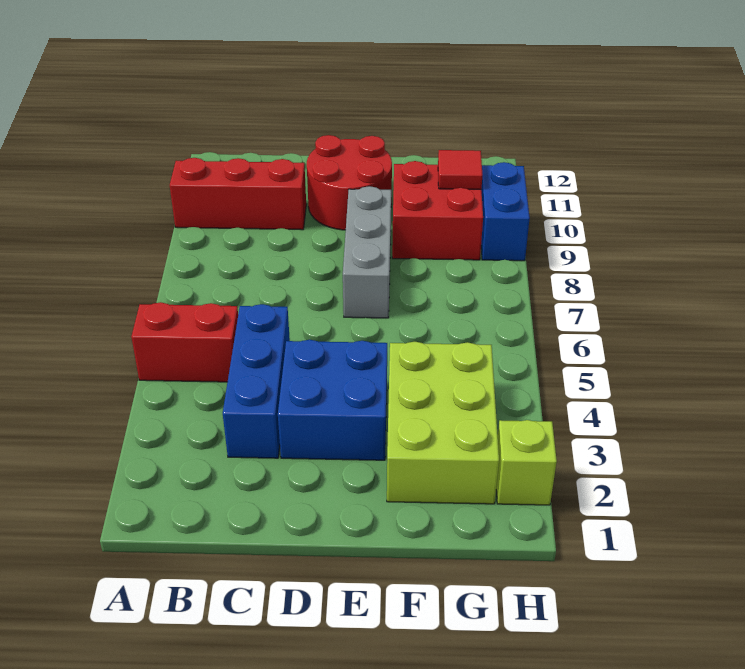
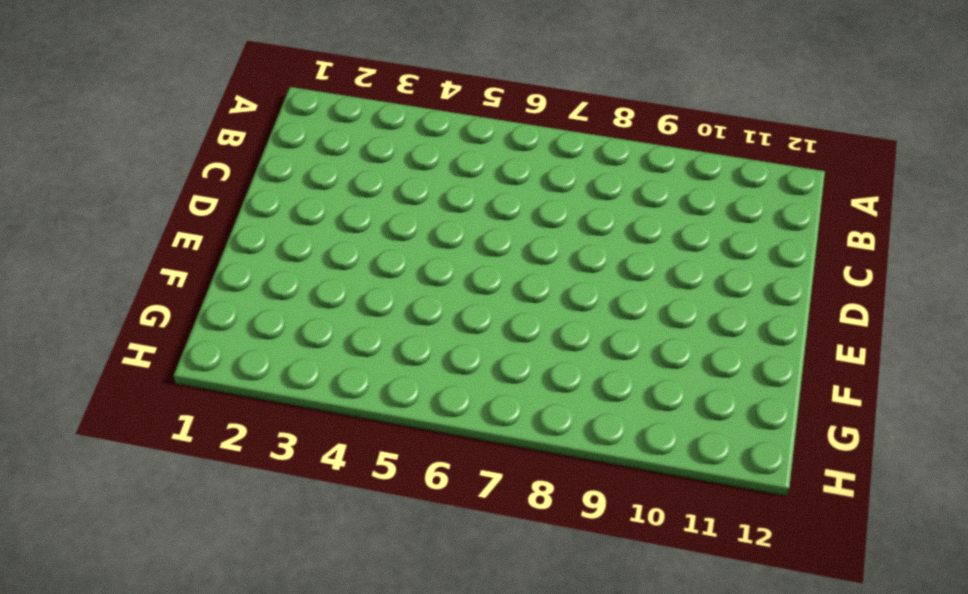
none -> red brick A5:B5 level 1
none -> red brick A10:C10 level 1

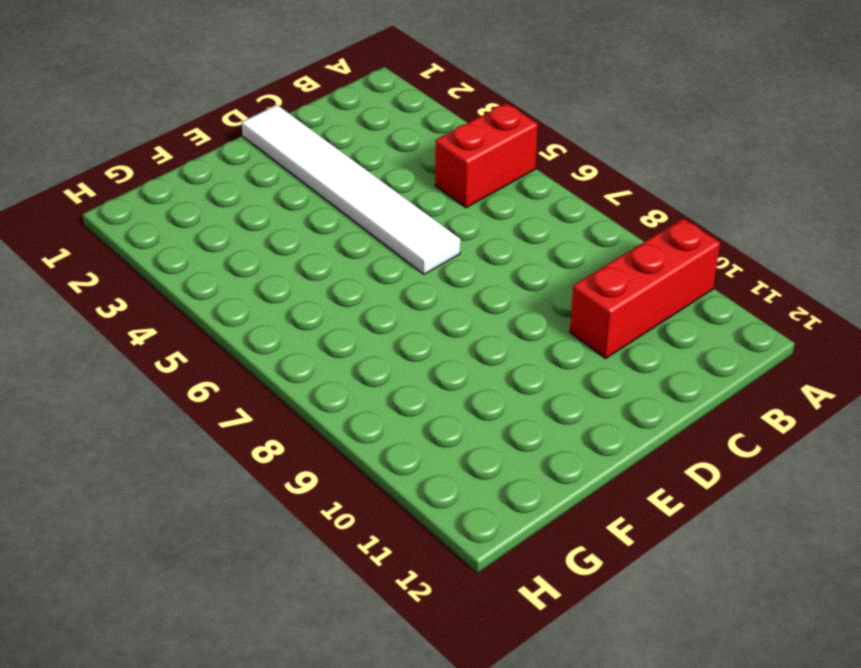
white tile D1:D6 level 1 -> blue brick D3:E4 level 1
none -> blue brick C3:C5 level 1
none -> red round brick D10:E11 level 1

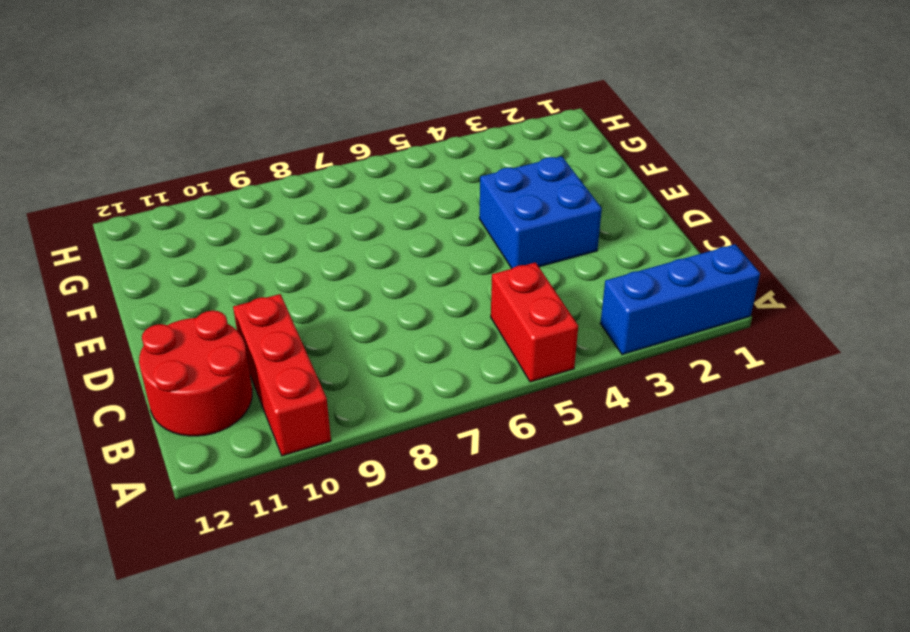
blue brick A1:A3 level 1 -> blue brick C3:C5 level 1
red round brick B11:C12 level 1 -> red round brick D10:E11 level 1
none -> grey brick E7:E9 level 1
none -> lime brick F2:G4 level 1

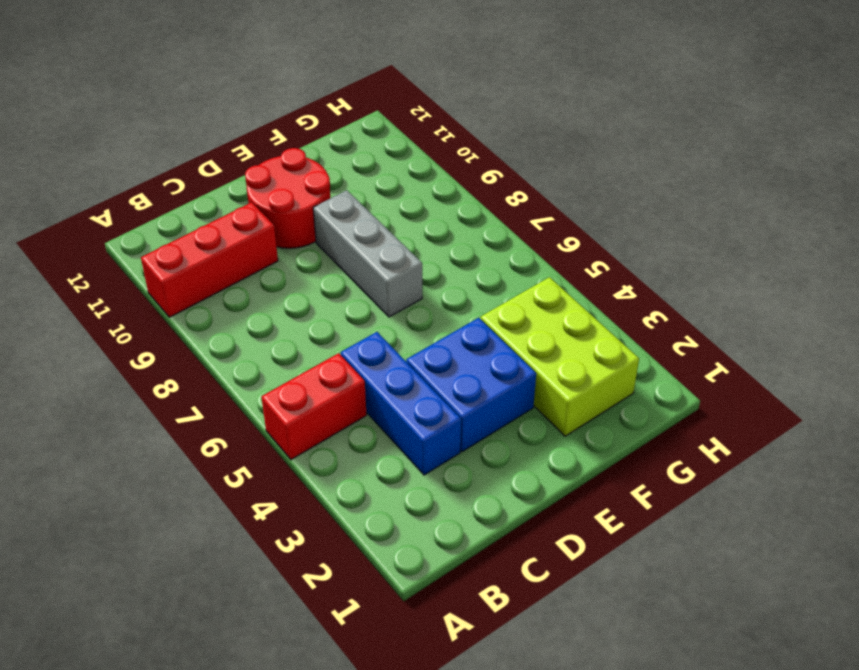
none -> red brick F9:G10 level 1
none -> lime brick H2 level 1

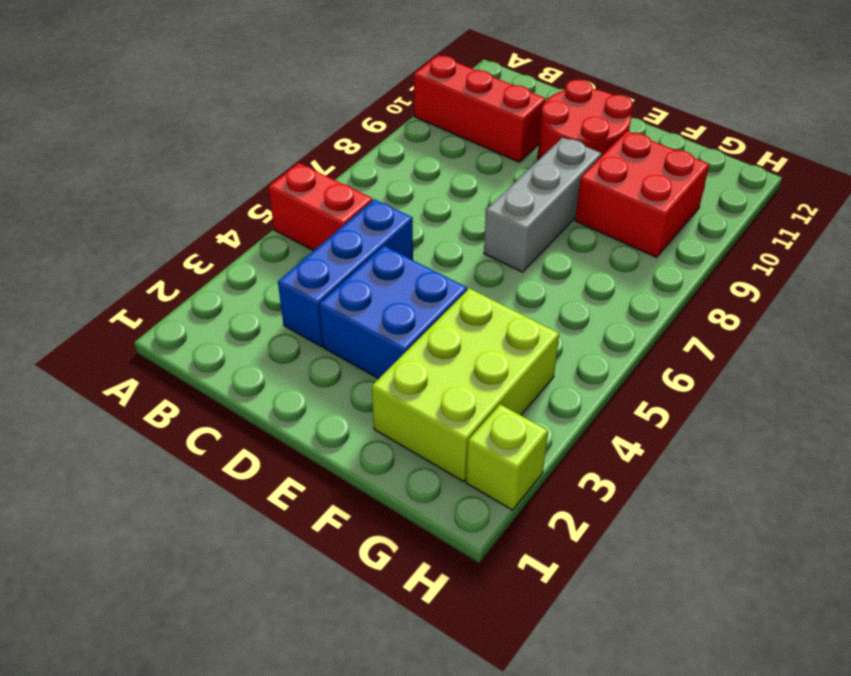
none -> blue brick H9:H10 level 1
none -> red tile G10 level 2

